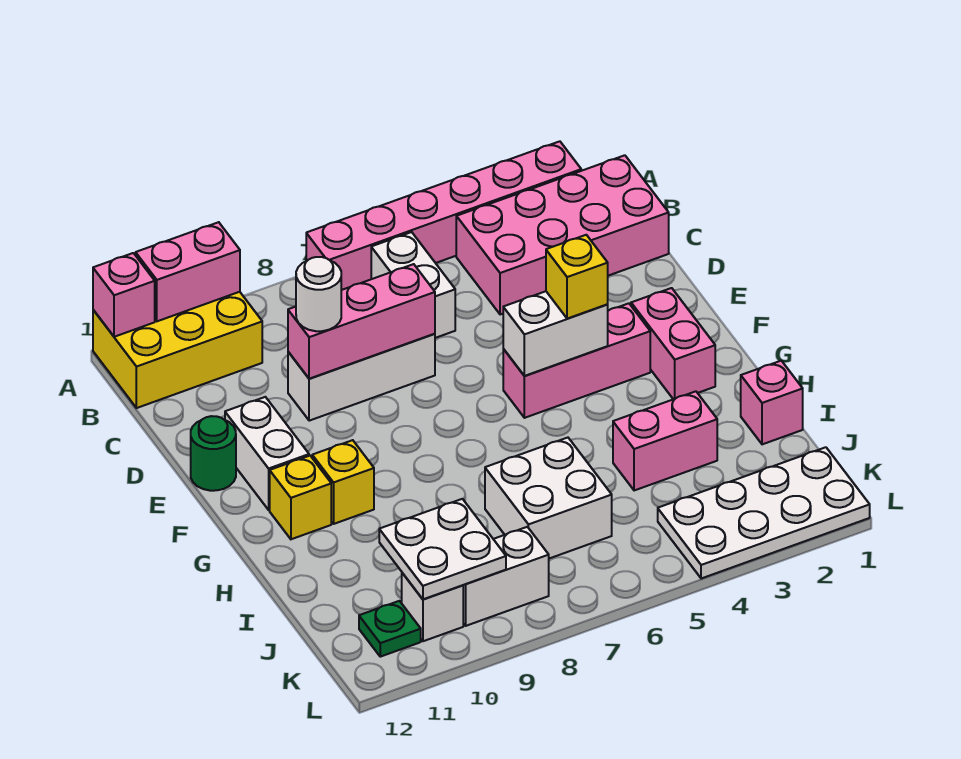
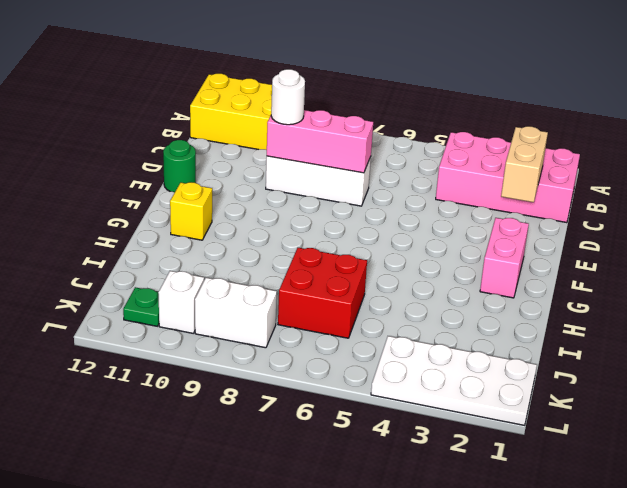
tan brick C2:D2 level 2 -> none
red brick I6:J7 level 1 -> white brick I6:J7 level 1
none -> pink brick A2:A7 level 1
none -> white brick B6:C6 level 1
none -> white brick E11:F11 level 1

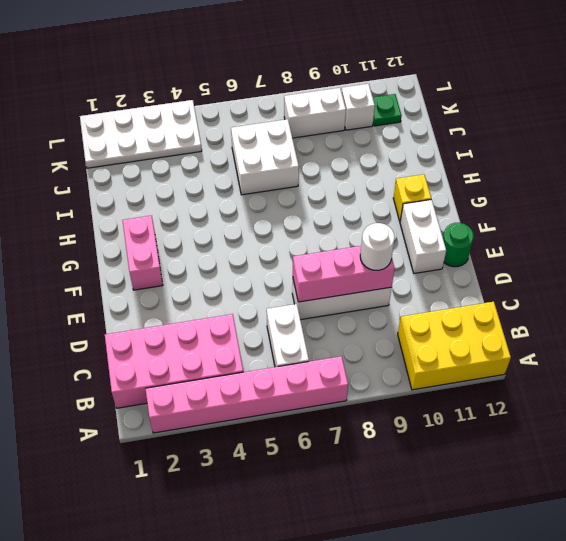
none -> pink brick F3:F5 level 1
none -> yellow brick G10 level 1
none -> pink brick I1 level 1

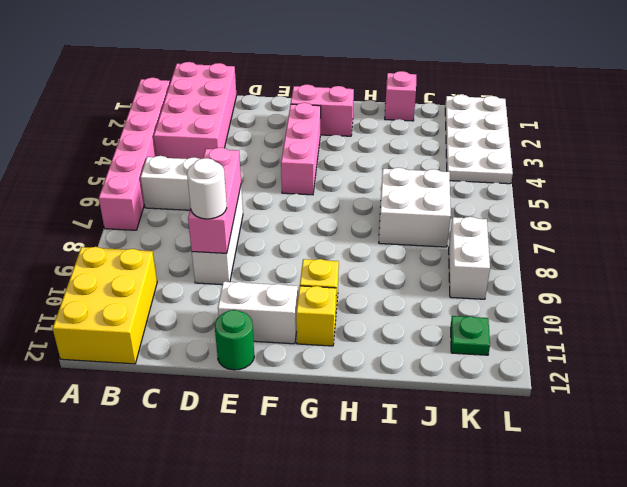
none -> pink brick I3:I4 level 1
none -> white brick K10 level 1
none -> pink brick A10:A11 level 2

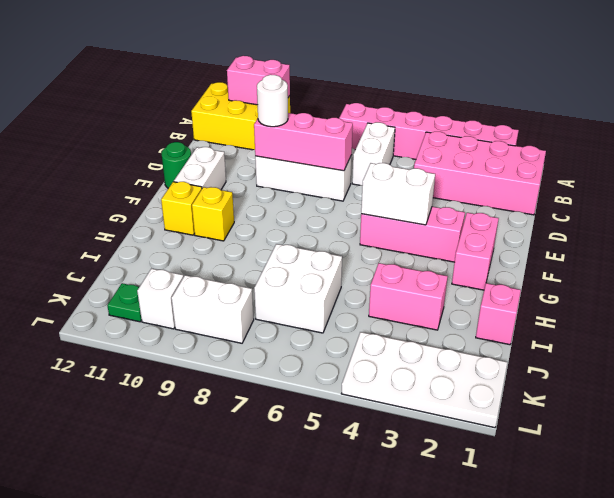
none -> pink brick A12 level 2
none -> white plate J9:K10 level 2
none -> yellow brick F4 level 3

